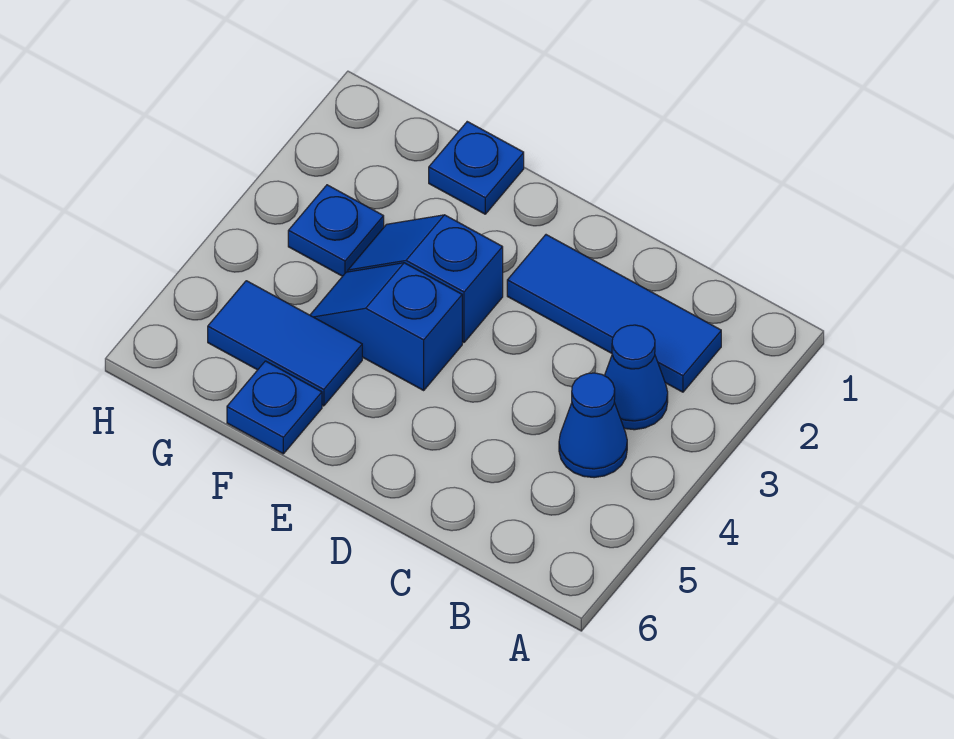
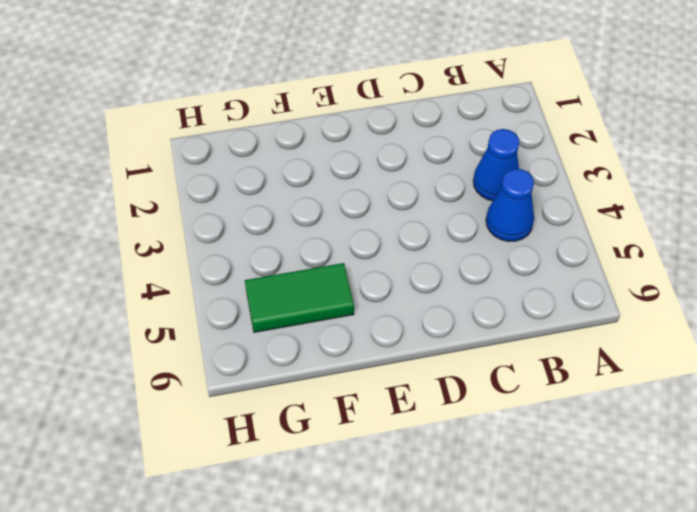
green tile F5:G5 level 1 -> blue tile F5:G5 level 1
none -> blue tile B2:D2 level 1
none -> blue slope E3:F3 level 1 top E

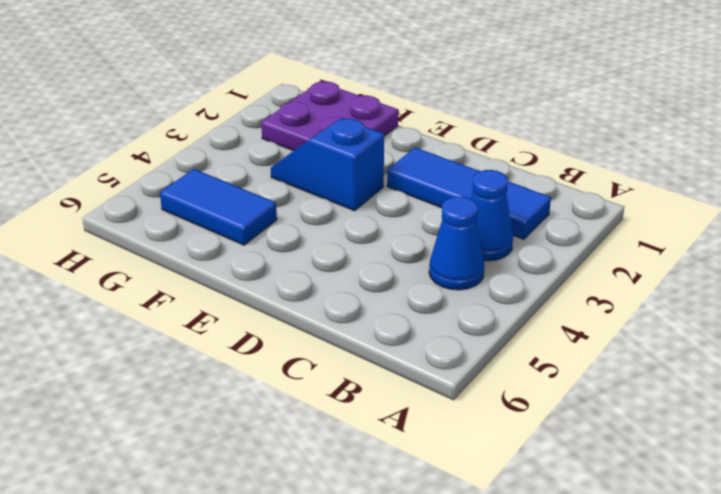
purple plate F1:G2 level 1 -> blue plate F1 level 1
none -> blue slope E4:F4 level 1 top E
none -> blue plate F6 level 1

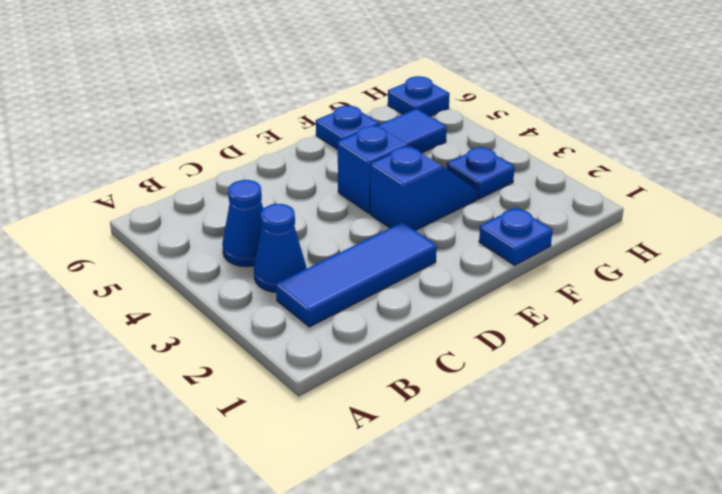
blue plate H6 level 1 -> none

